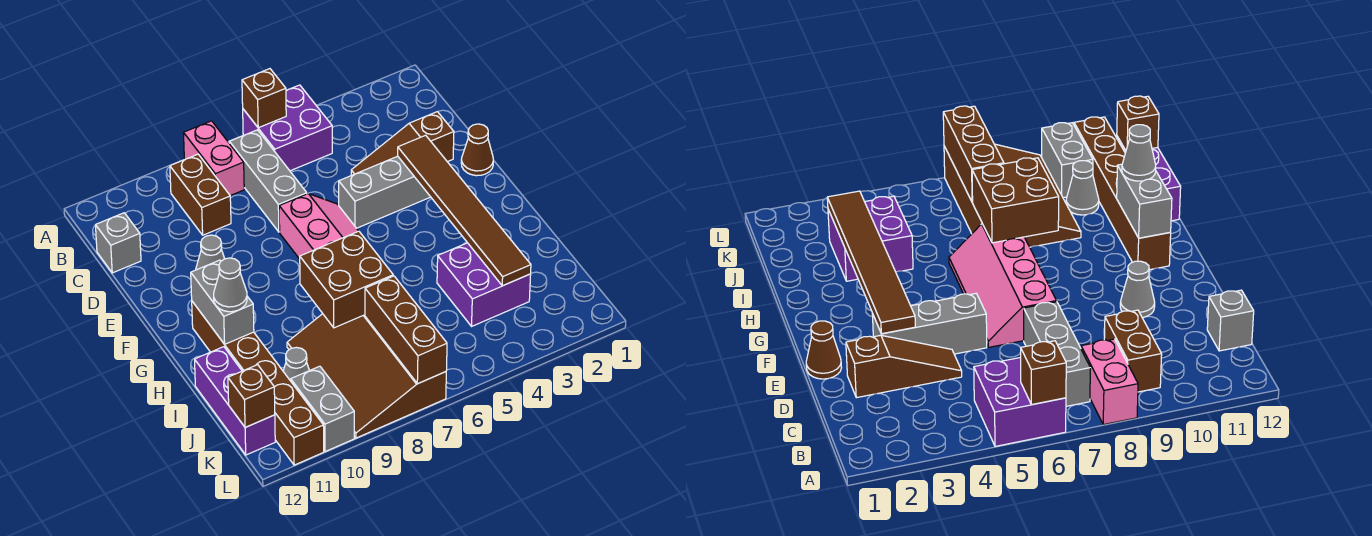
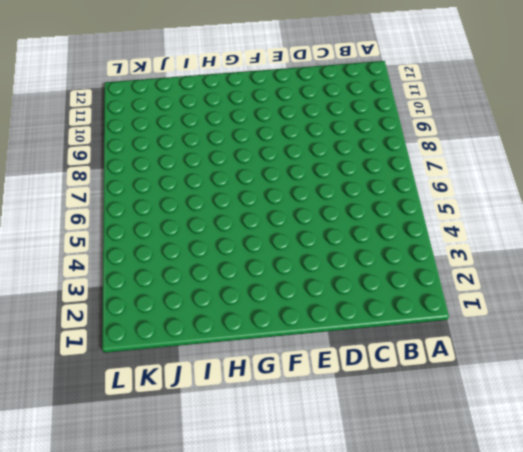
none -> purple brick A5:B6 level 1
none -> pink brick A8:B8 level 1
none -> grey brick B7:D7 level 1

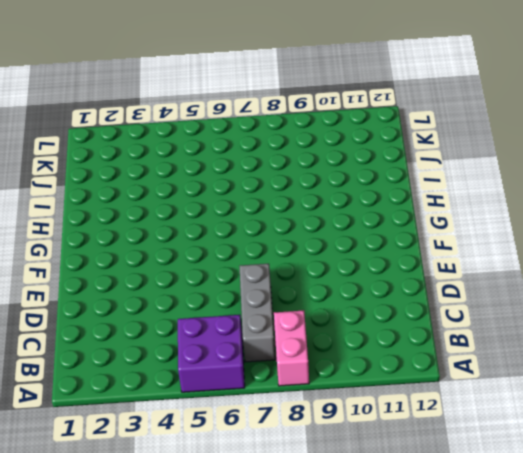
none -> brown brick B9:C9 level 1
none -> grey brick C12 level 1
none -> brown slope D2:D4 level 1 top 2

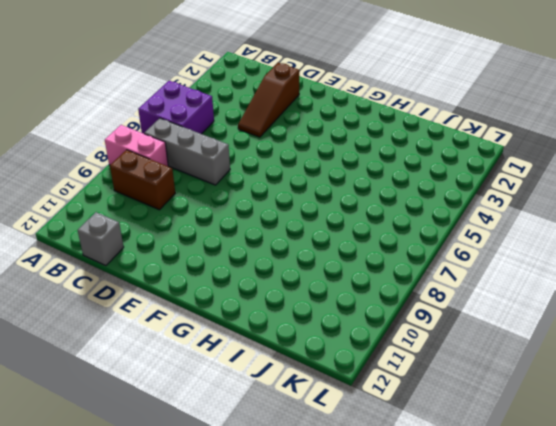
none -> brown cone E1 level 1
none -> grey brick E3:E5 level 1
none -> pink slope E6:H7 level 1 top 7

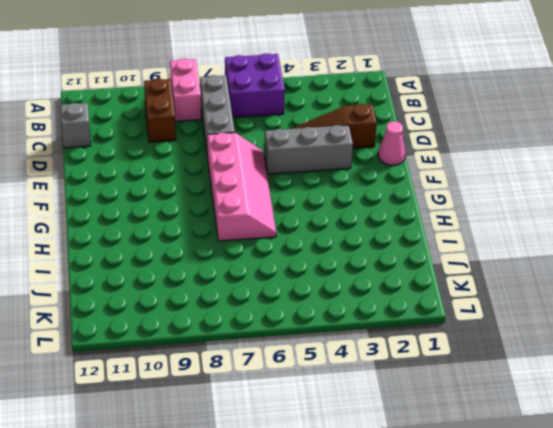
pink cone E1 level 1 -> brown cone E1 level 1
none -> grey cone E10 level 1
none -> brown brick G11:L11 level 1
none -> purple brick I3:J4 level 1

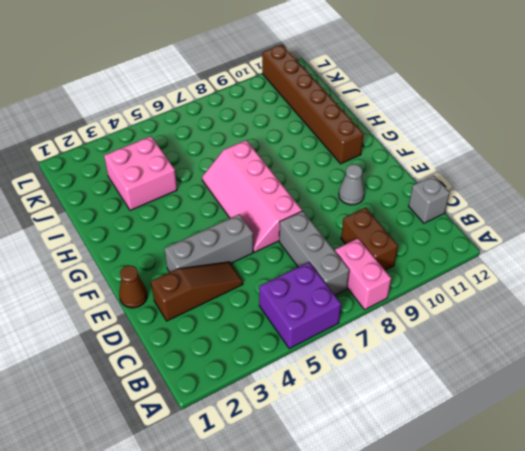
pink brick I3:J4 level 1 -> purple brick I3:J4 level 1
none -> brown slope I7:L9 level 1 top 7
none -> purple brick I12:K12 level 1
none -> grey cone J10 level 1

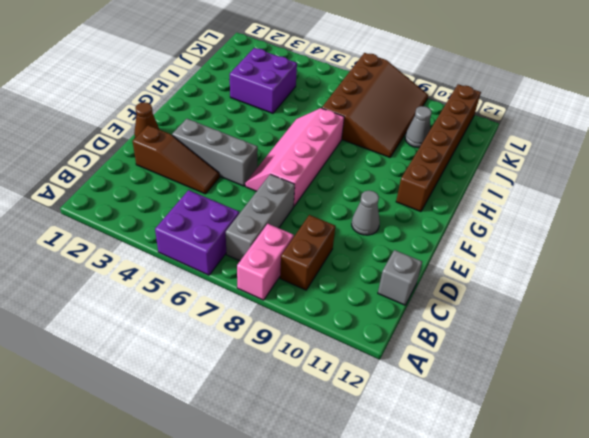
none -> purple brick I12:K12 level 1
none -> grey brick K10:L10 level 1
none -> brown brick A6 level 2

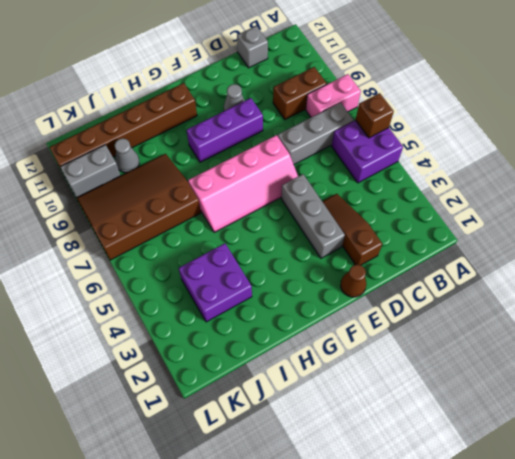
purple brick E9:G9 level 1 -> purple brick I12:K12 level 1
none -> brown tile E3:J3 level 2
none -> grey brick G11:H11 level 2
none -> brown brick H7:I8 level 2

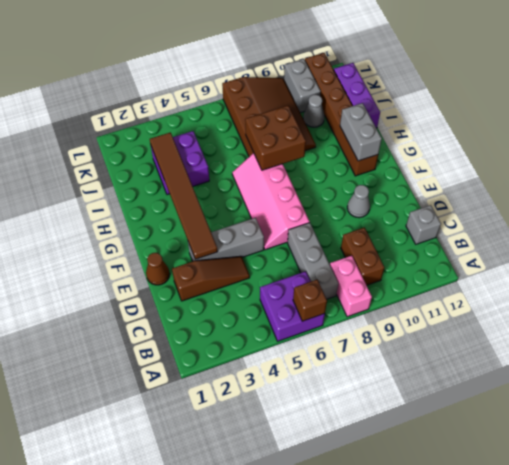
none -> brown brick J7:L7 level 2
none -> brown brick K12 level 2
none -> grey cone H11 level 3

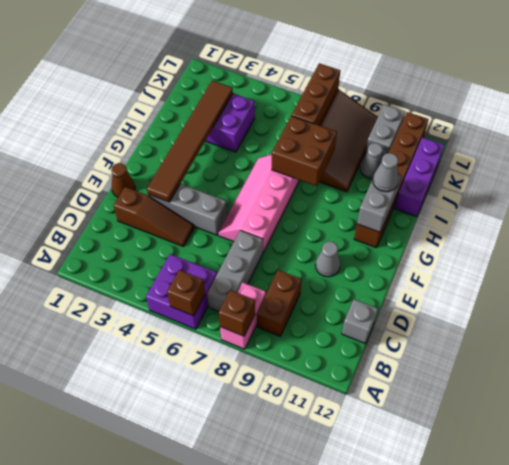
brown brick A8 level 2 -> brown brick K12 level 2

